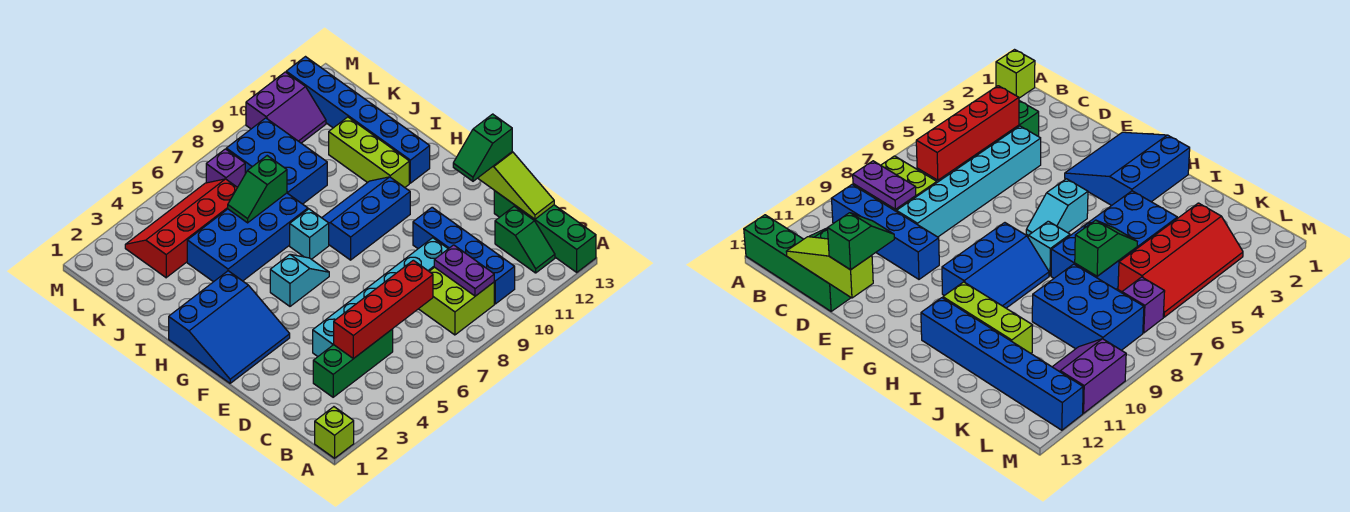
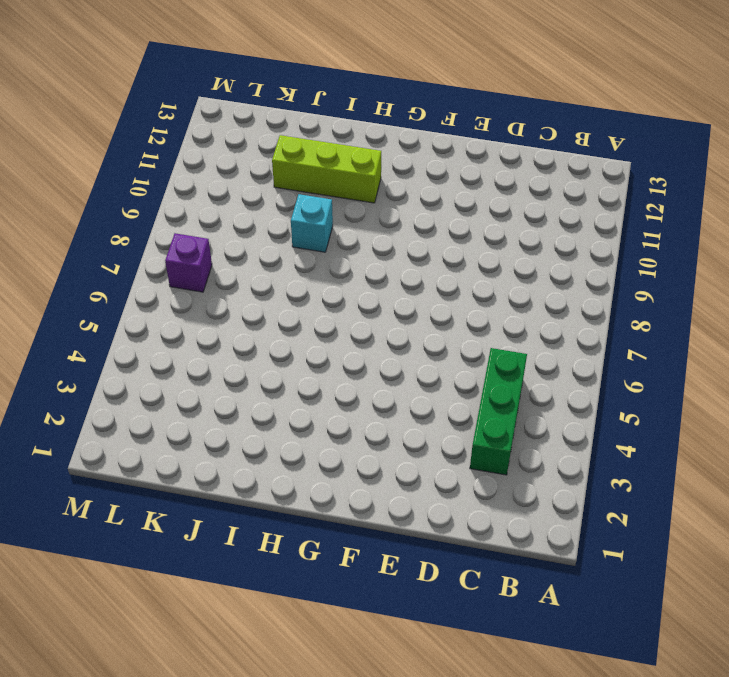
cyan brick I9 level 1 -> cyan brick H7 level 1
none -> lime brick A1 level 1
none -> green brick A13:D13 level 1
none -> lime brick B8:C9 level 1

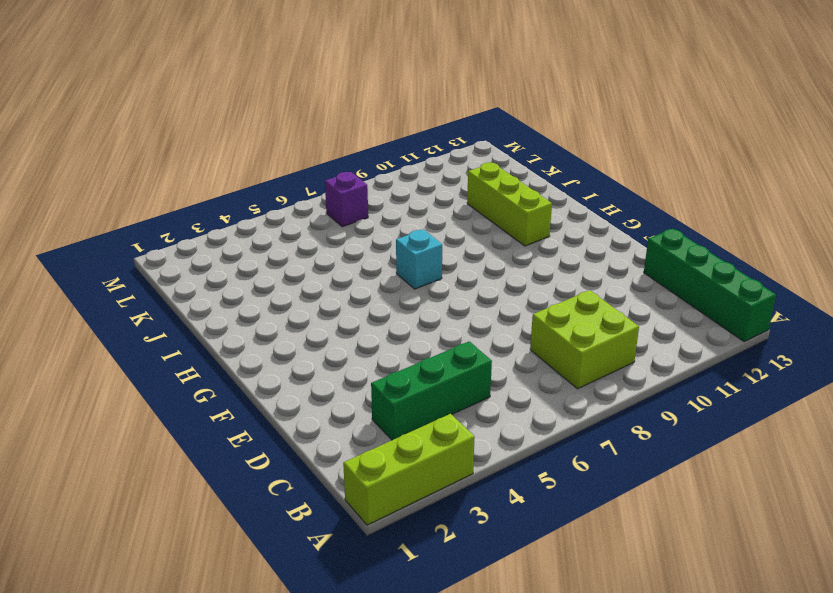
lime brick A1:A3 level 1 -> lime brick A1 level 1
none -> blue brick B10:E10 level 1
none -> green slope B12:C12 level 1 top C
none -> cyan brick D4:D9 level 1

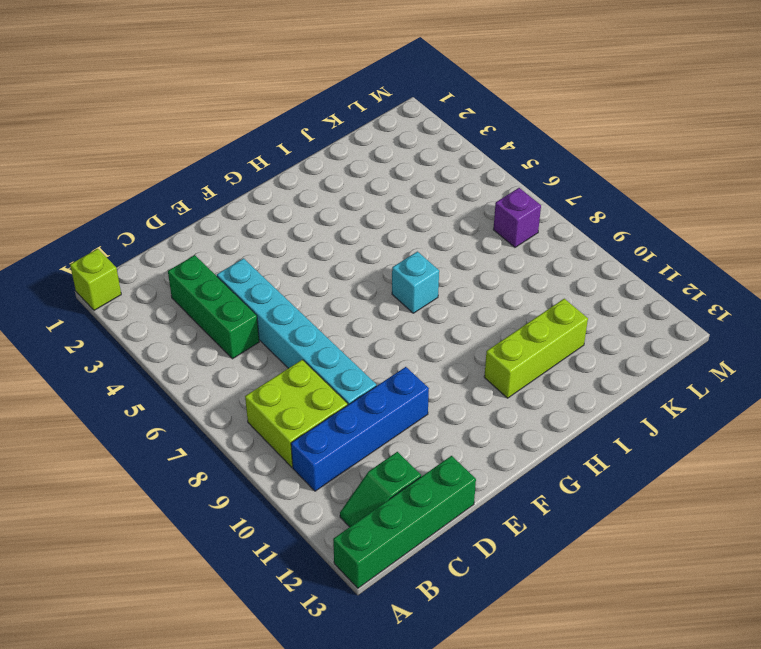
none -> blue slope F1:H3 level 1 top H
none -> cyan slope G5:G6 level 1 top 5
none -> blue slope G8:H10 level 1 top G

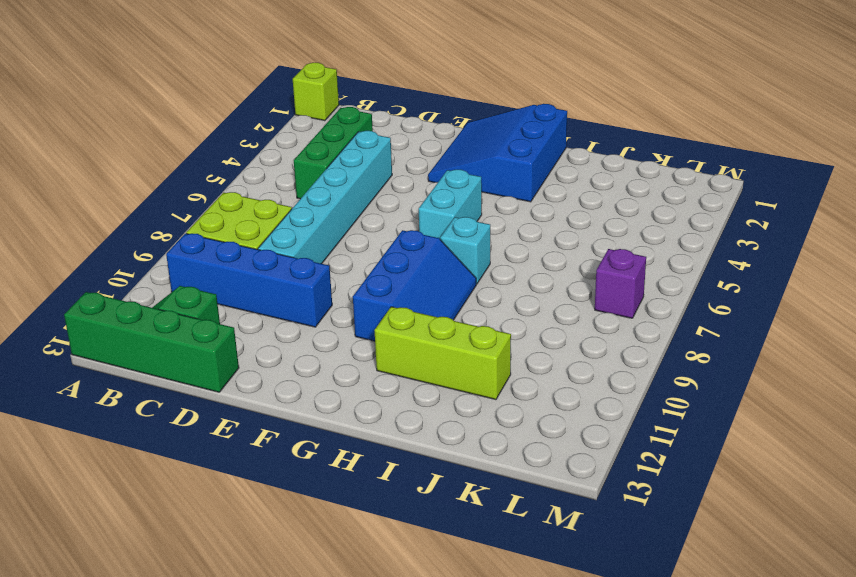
cyan brick G5:G6 level 1 -> cyan slope G5:G6 level 1 top 5
none -> blue brick H12:M12 level 1
none -> blue brick I4:J7 level 1
none -> blue brick J8:L9 level 1

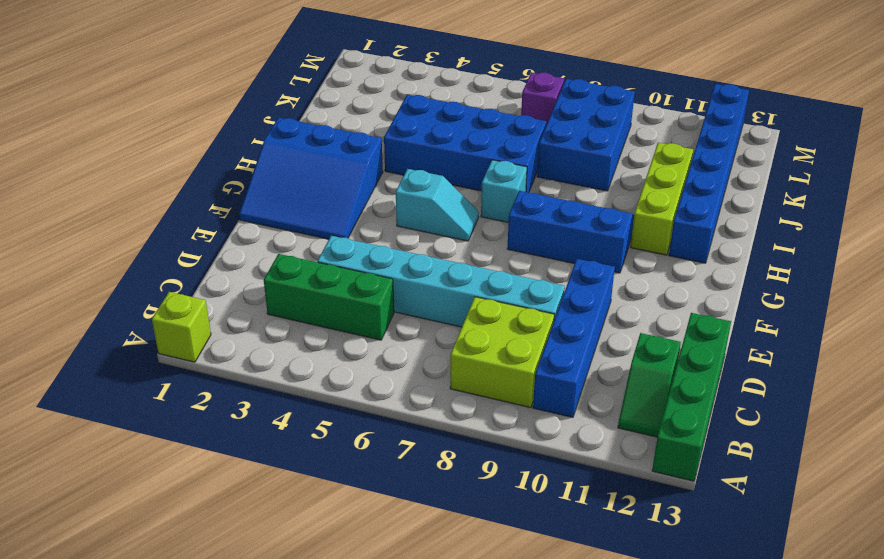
none -> red slope K3:L6 level 1 top K
none -> purple slope L10:M11 level 1 top M
none -> purple plate B9:C9 level 2

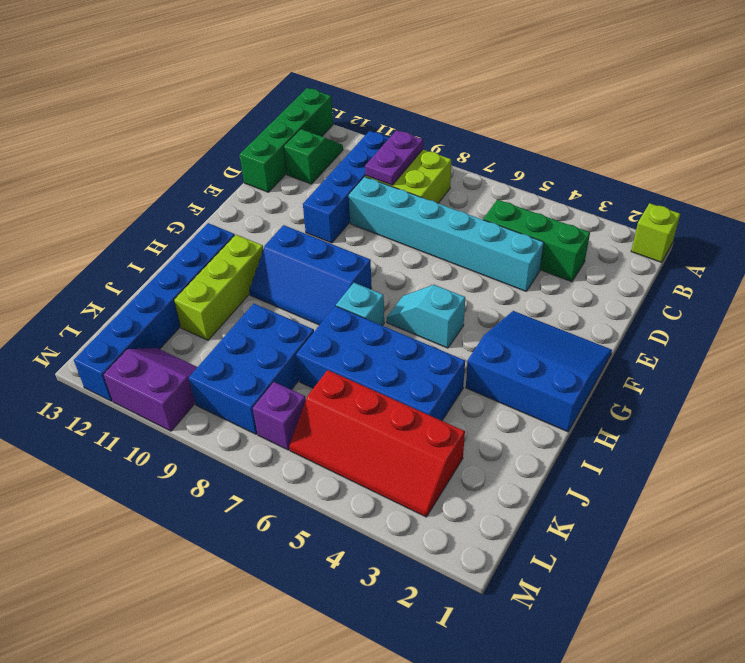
none -> red brick C4:C7 level 2
none -> lime slope C13:E13 level 2 top E
none -> green slope J6:J7 level 2 top 7

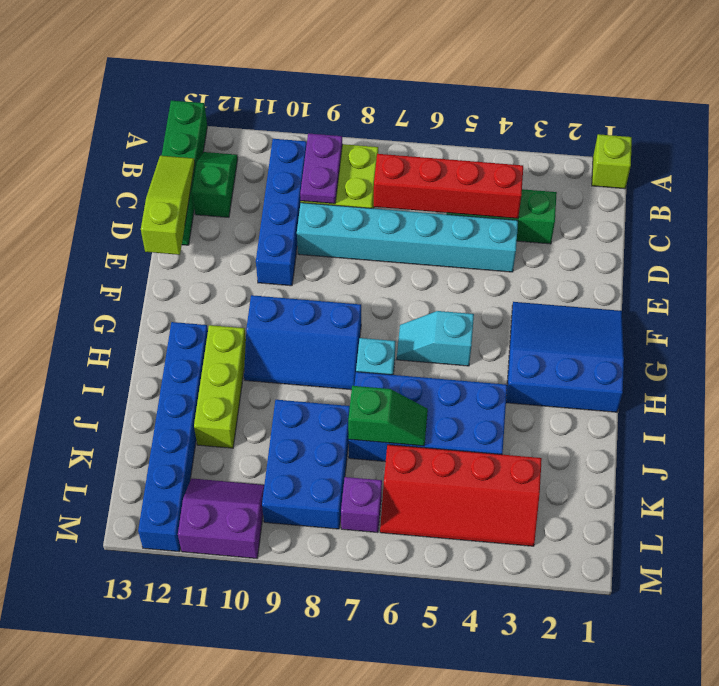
none -> green slope E12:E13 level 3 top 13

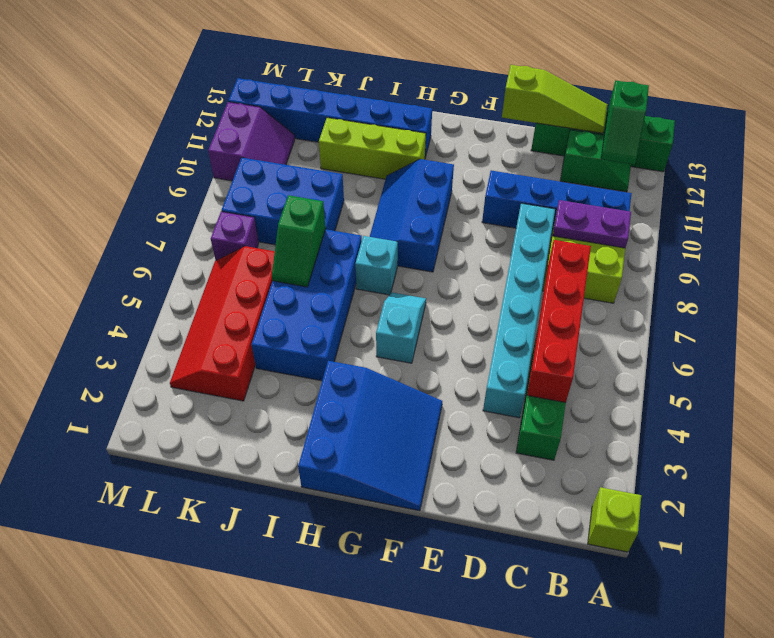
green slope B12:B13 level 2 top 13 -> green slope E12:E13 level 3 top 13

